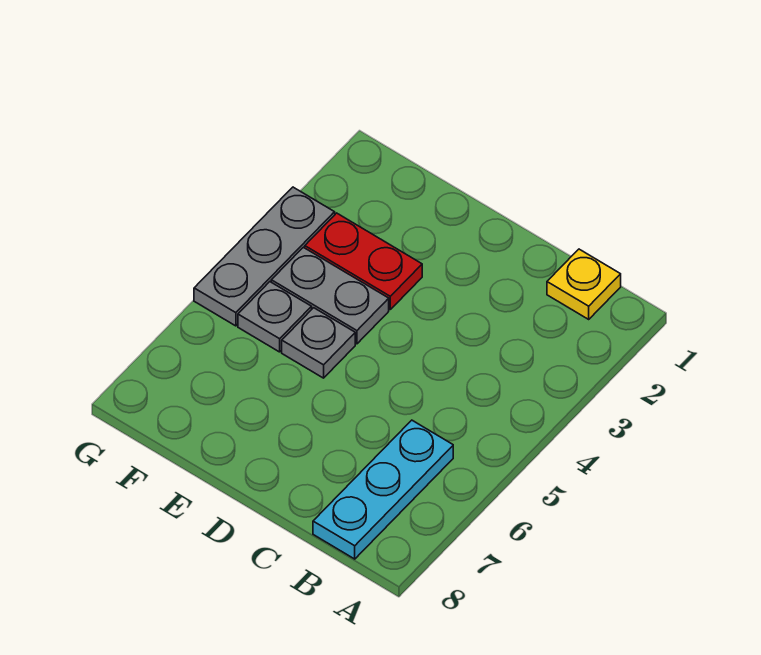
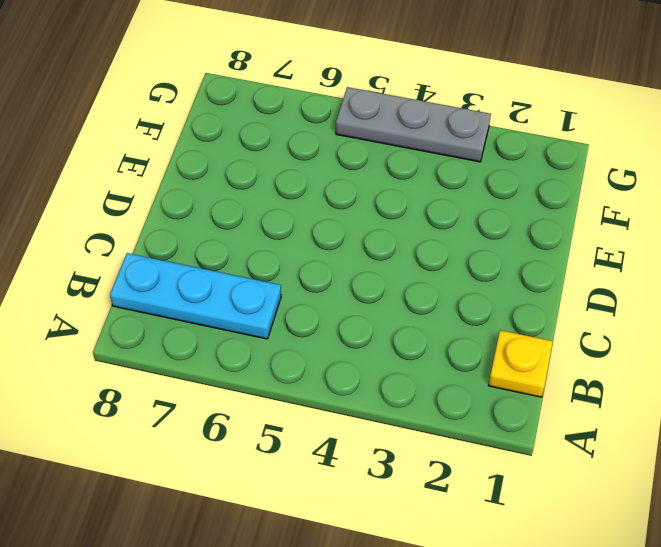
none -> red plate E3:F3 level 1
none -> grey plate E4:F4 level 1

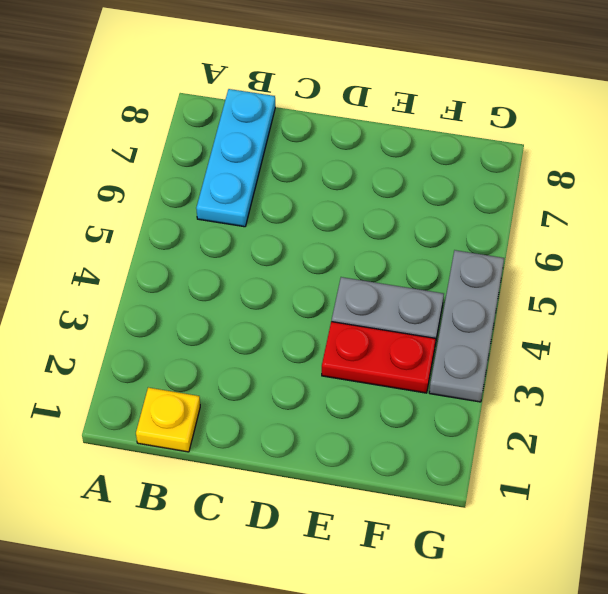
none -> grey plate E5 level 1
none -> grey plate F5 level 1

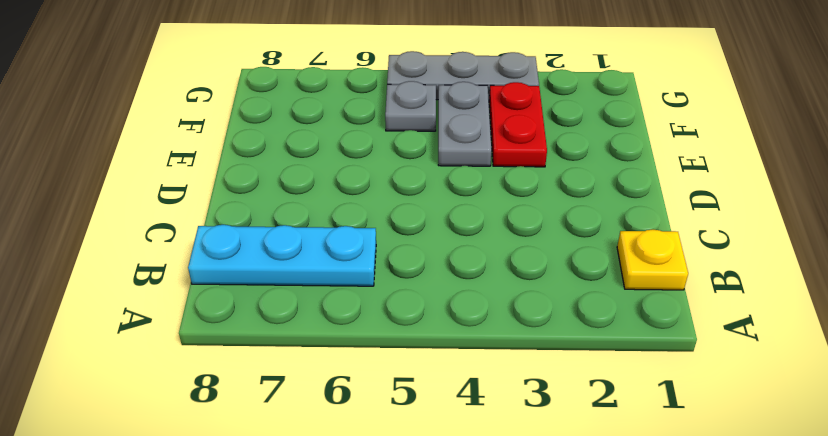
none -> grey plate E5 level 1

